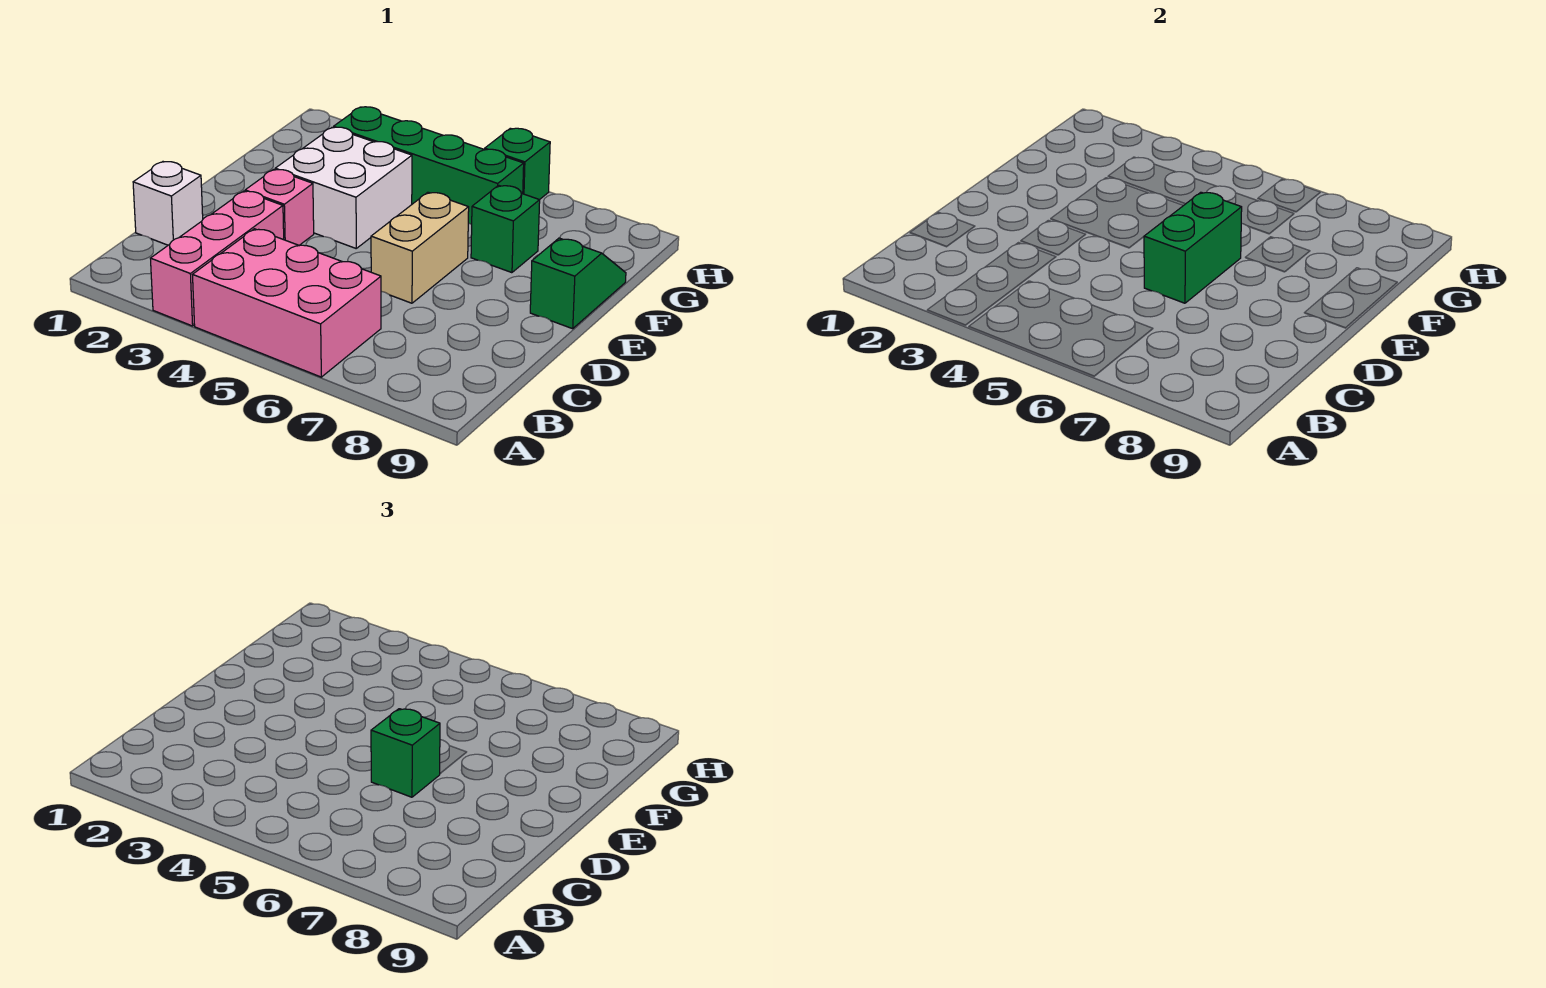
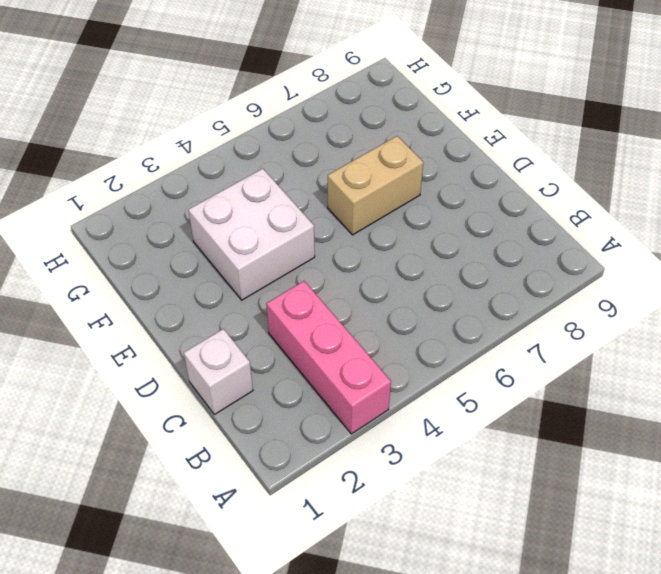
tan brick E6:E7 level 1 -> tan brick D6:E6 level 1
none -> pink brick A4:B6 level 1
none -> pink brick D3 level 1
none -> green slope E9:F9 level 1 top E

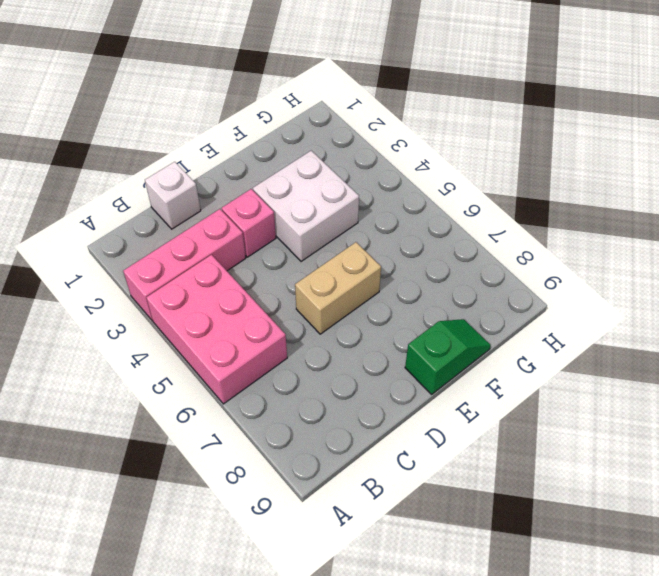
none -> green brick F7 level 1
none -> green brick G3:G6 level 1
none -> green brick H6 level 1

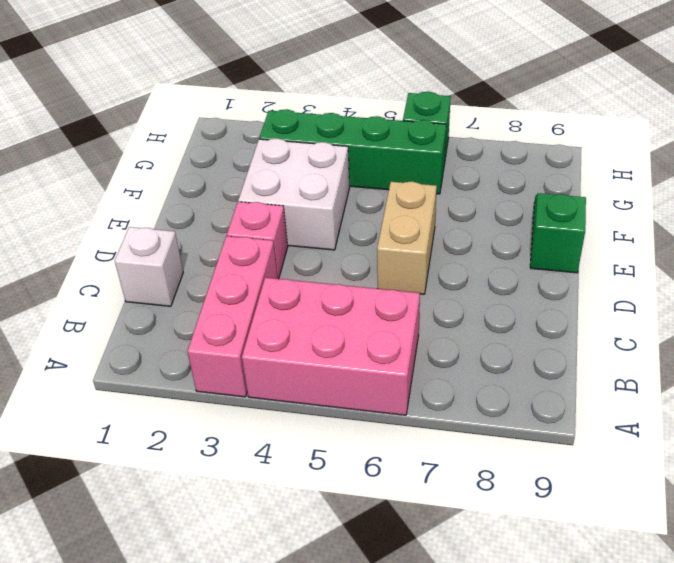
none -> green brick F7 level 1
none -> green brick D6:E6 level 2
none -> green brick D6 level 3

